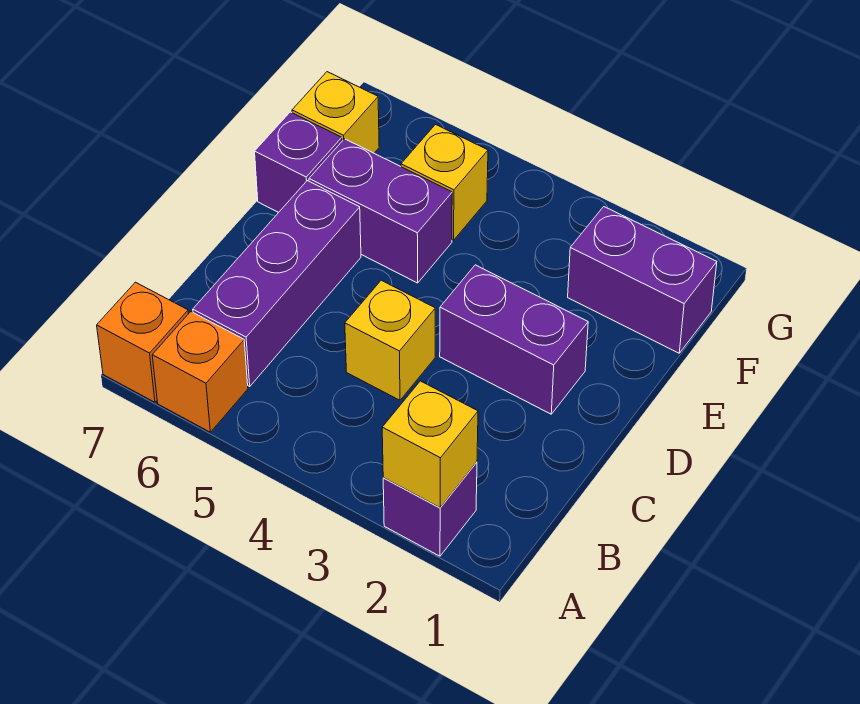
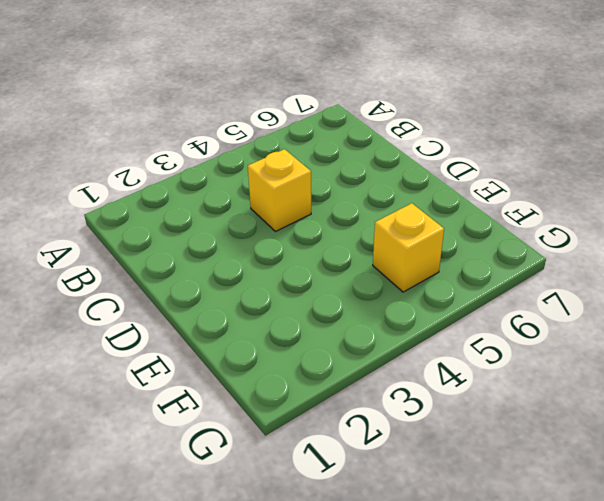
none -> purple brick A2 level 1
none -> orange brick A6 level 1
none -> orange brick A7 level 1

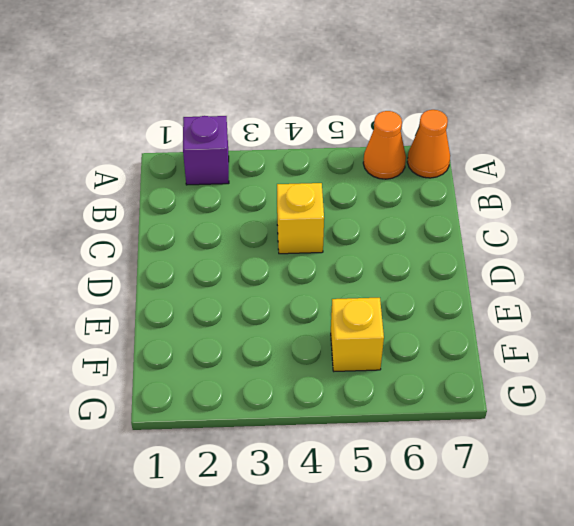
orange cone A6 level 1 -> orange brick A6 level 1
orange cone A7 level 1 -> orange brick A7 level 1
none -> purple brick B6:D6 level 1
none -> purple brick D2:D3 level 1
none -> purple brick E5:E6 level 1

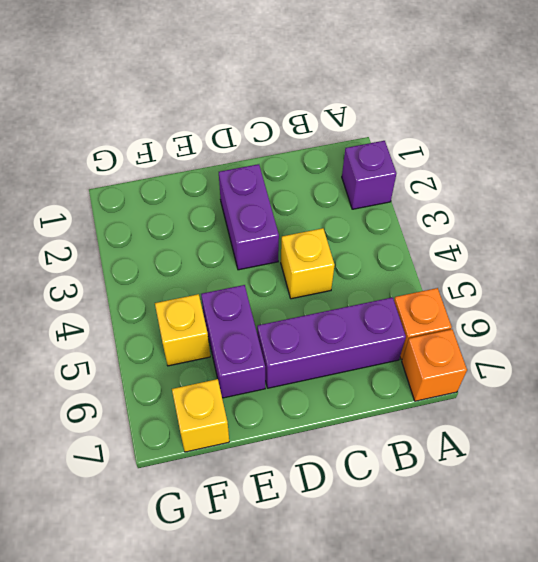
none -> purple brick E7 level 1
none -> purple brick F1:F2 level 1
none -> yellow brick A2 level 2

